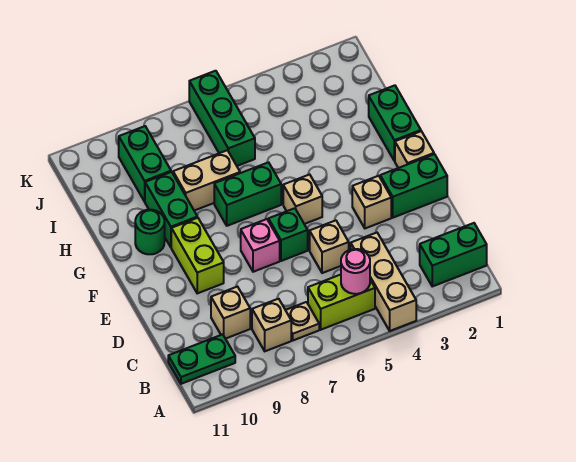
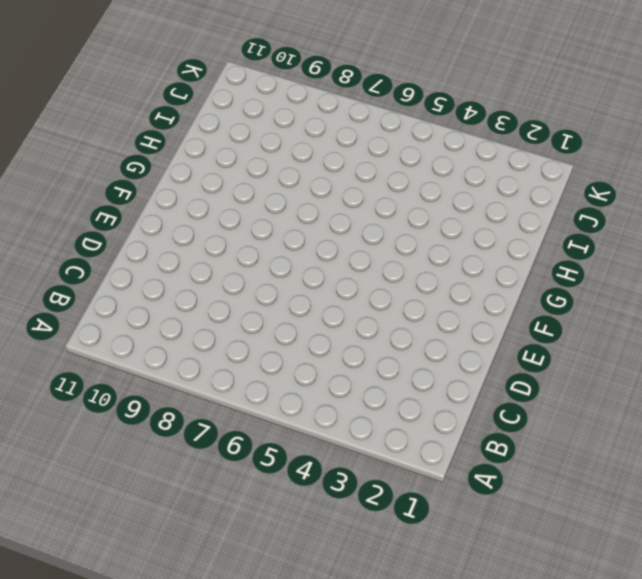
none -> tan brick A4:C4 level 1
none -> green brick B1:B2 level 1
none -> lime brick B5:B6 level 1

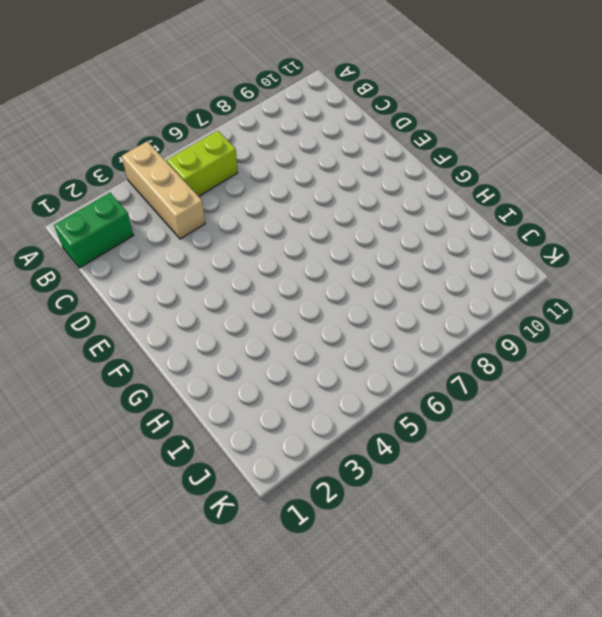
none -> tan plate B7 level 1
none -> tan brick B8 level 1
none -> green plate B10:B11 level 1

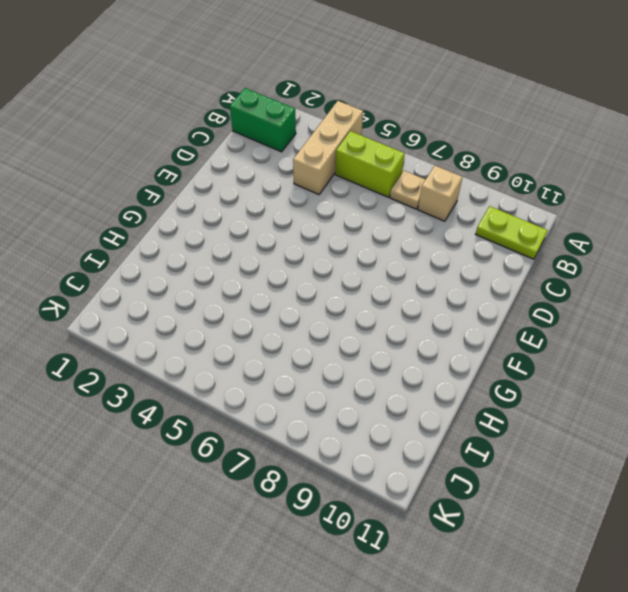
lime plate B10:B11 level 1 -> green plate B10:B11 level 1
none -> tan brick C9 level 1
none -> tan brick D5 level 1
none -> green brick E1:E2 level 1

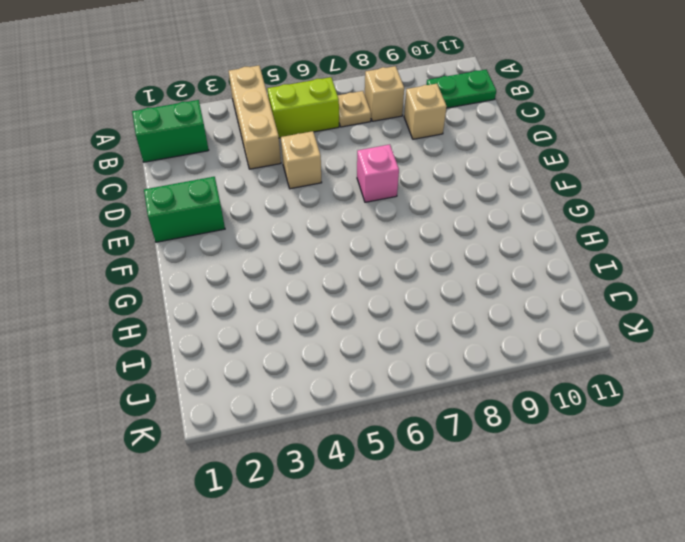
none -> tan brick E3 level 1
none -> green brick E6 level 1
none -> lime brick E9:F9 level 1

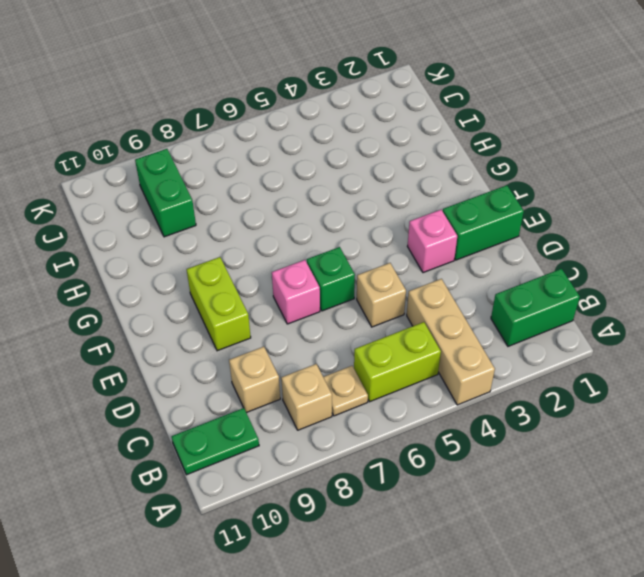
pink brick E3 level 1 -> tan brick E3 level 1
none -> tan brick F1 level 1
none -> tan brick F5 level 1
none -> green brick G1:H1 level 1

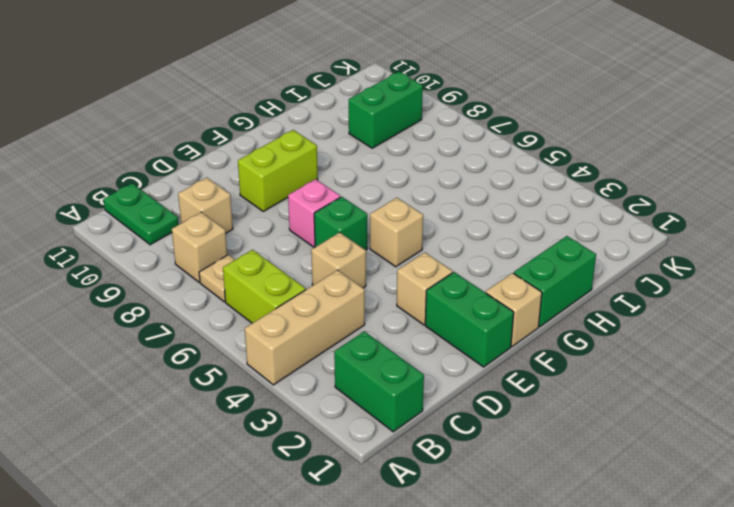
none -> green brick G6:G7 level 1
none -> green brick G9:H9 level 1
none -> green round brick G10 level 1

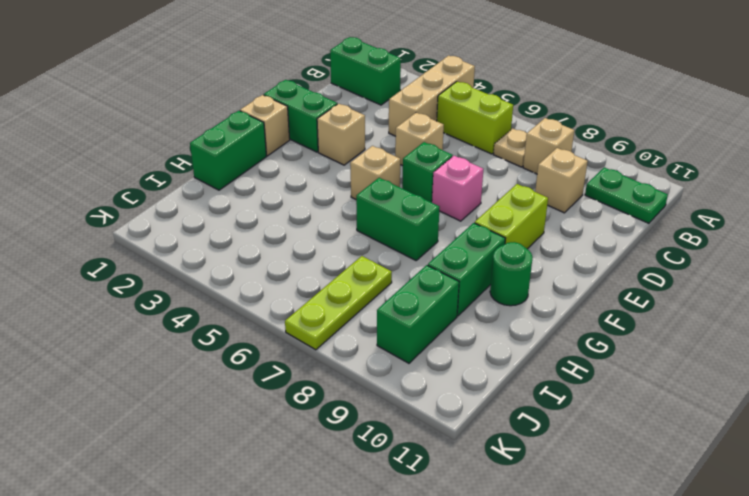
lime plate I7:K7 level 1 -> none
none -> tan brick H7:H8 level 1
none -> green brick I6:K6 level 1
none -> pink round brick B5 level 2

